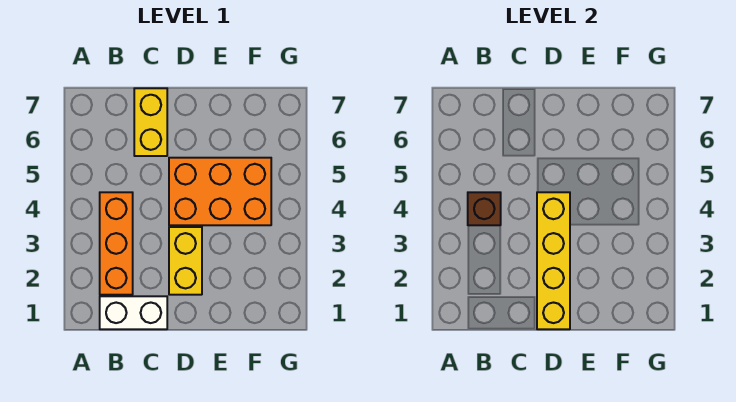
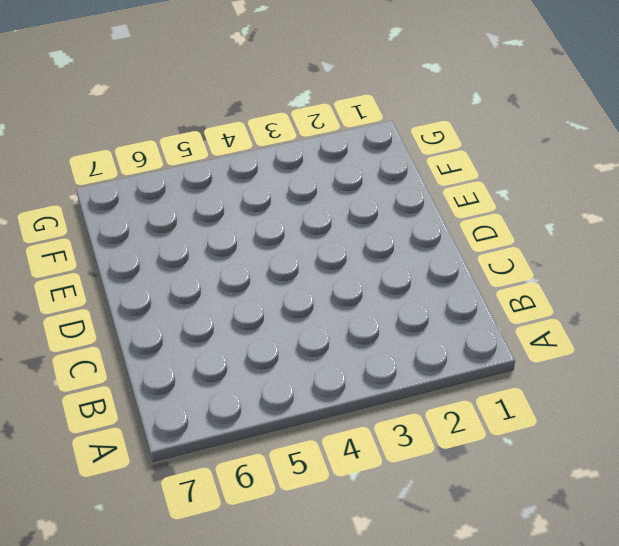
none -> white brick B1:C1 level 1
none -> orange brick B2:B4 level 1

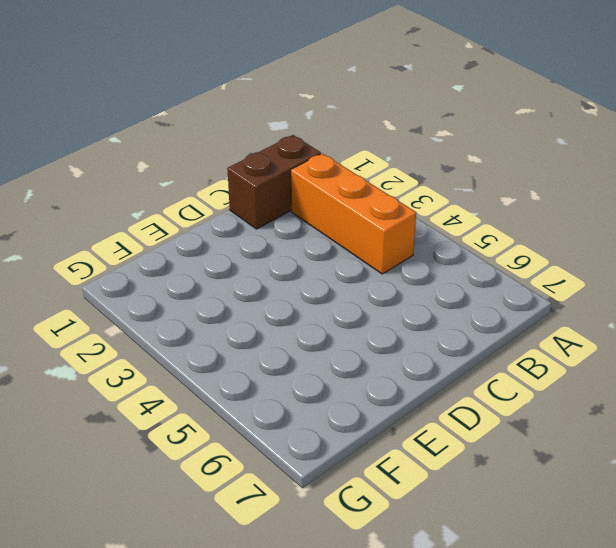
brown brick B1:C1 level 1 -> white brick B1:C1 level 1
none -> yellow brick C6:C7 level 1
none -> yellow brick D2:D3 level 1

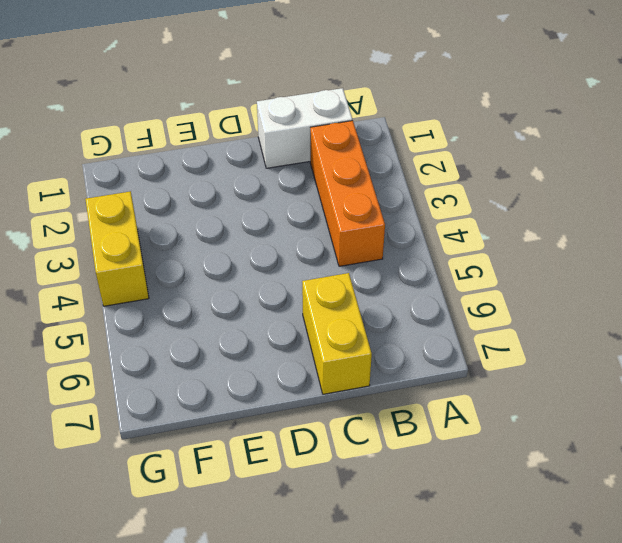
yellow brick G3:G4 level 1 -> yellow brick D2:D3 level 1
none -> orange brick D4:F5 level 1
none -> brown brick B4 level 2

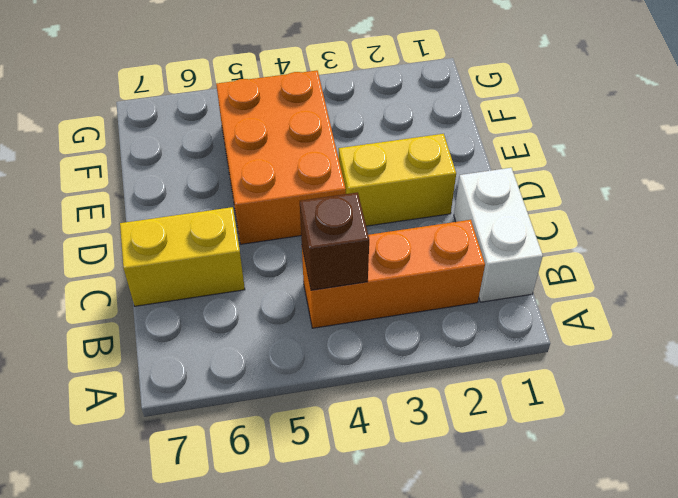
none -> yellow brick D1:D4 level 2

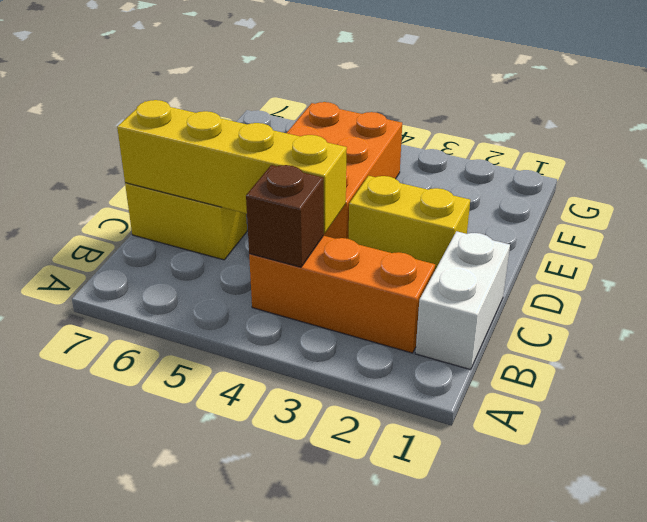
yellow brick C4:C7 level 2 -> yellow brick D1:D4 level 2

